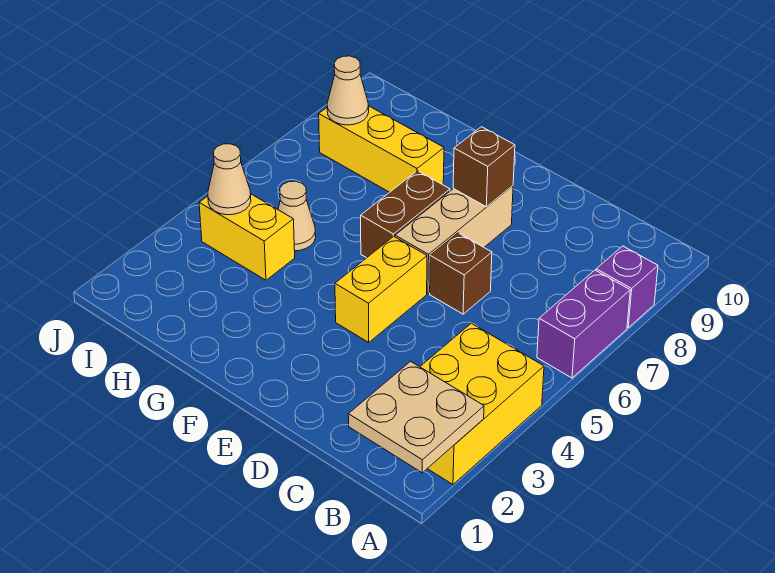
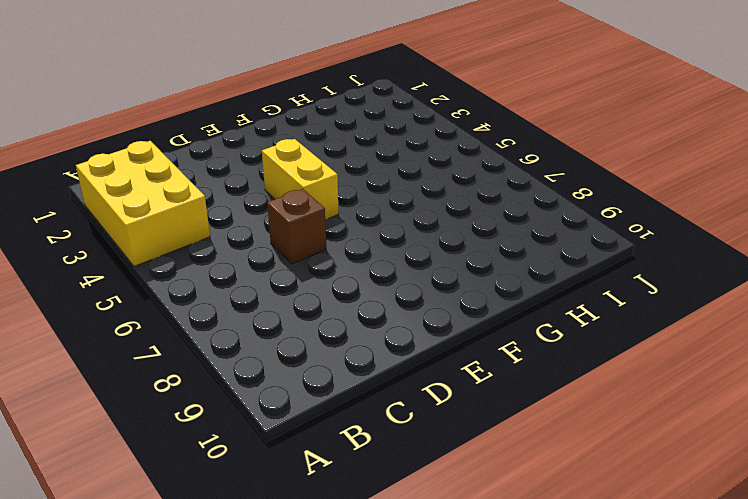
none -> purple brick A6:A7 level 1
none -> purple brick A8 level 1
none -> tan brick E6:E8 level 1

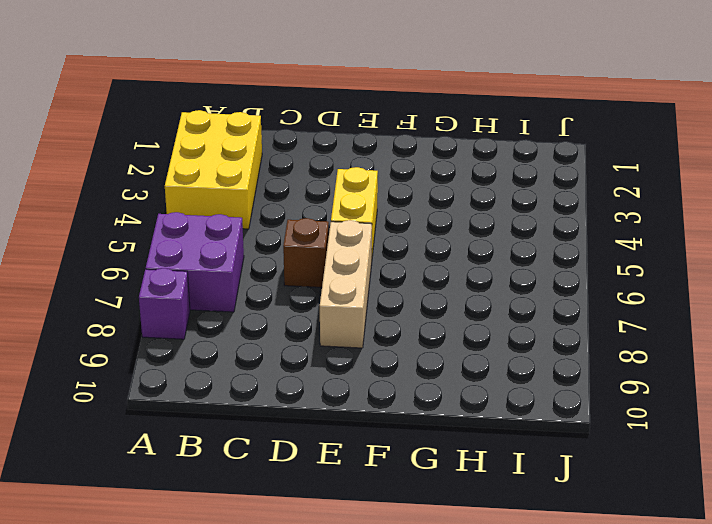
purple brick A6:B7 level 1 -> purple brick A6:A7 level 1
none -> brown brick F6:F7 level 1
none -> yellow brick G8:I8 level 1
none -> yellow brick H4:I4 level 1

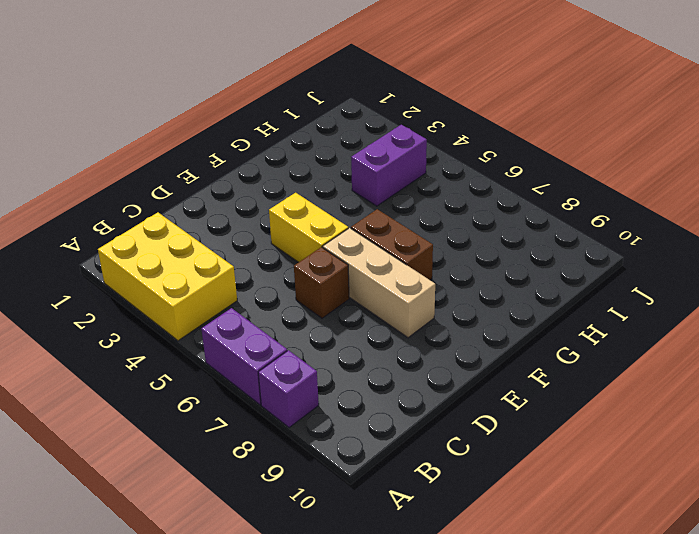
purple brick H4:I4 level 1 -> yellow brick H4:I4 level 1
none -> yellow brick G8:I8 level 1
none -> tan cone H5 level 1
none -> tan plate A1:B2 level 2

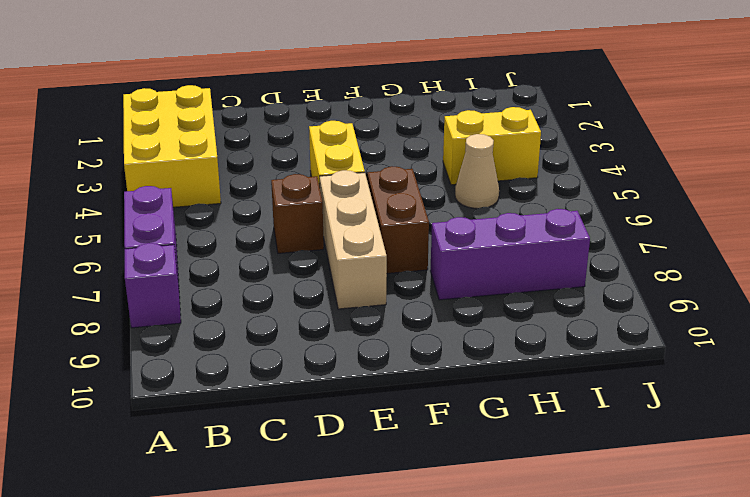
purple brick G8:I8 level 1 -> yellow brick G8:I8 level 1
none -> tan plate A1:B2 level 2
none -> brown brick E8 level 2
none -> tan cone I4 level 2

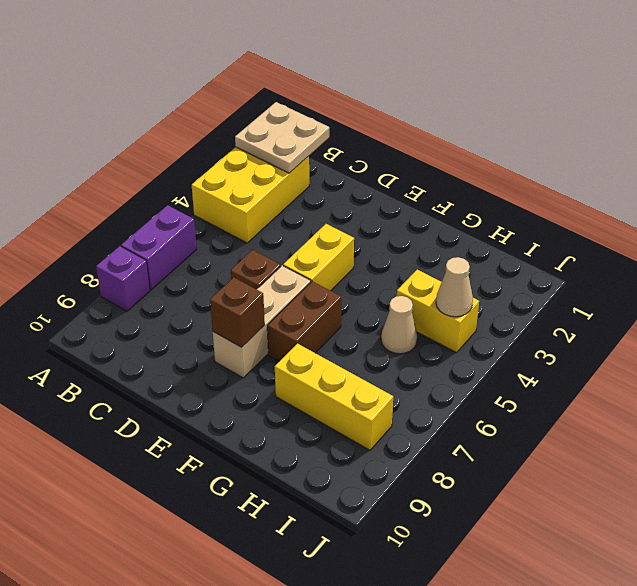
none -> tan cone I8 level 2

